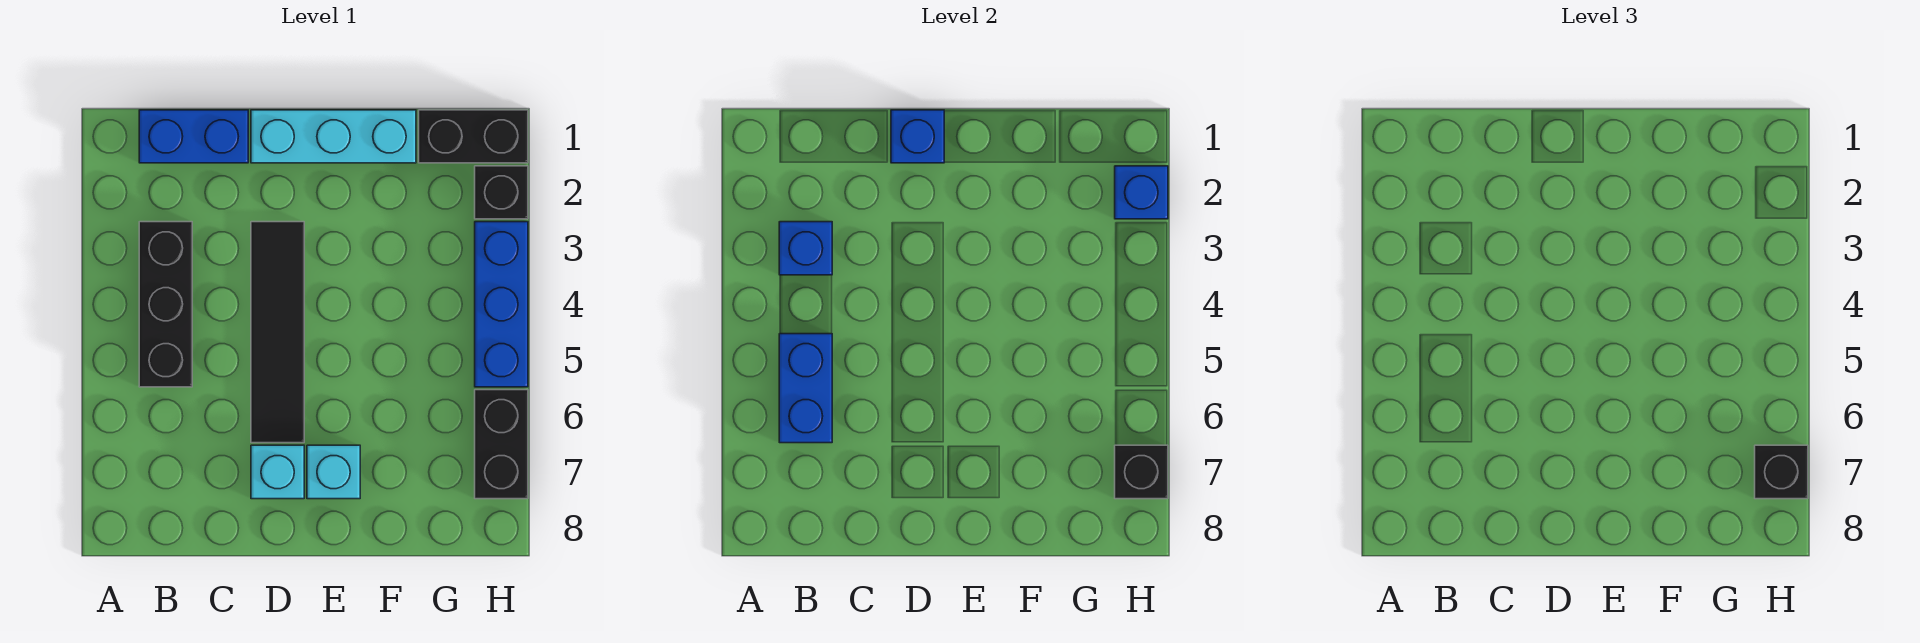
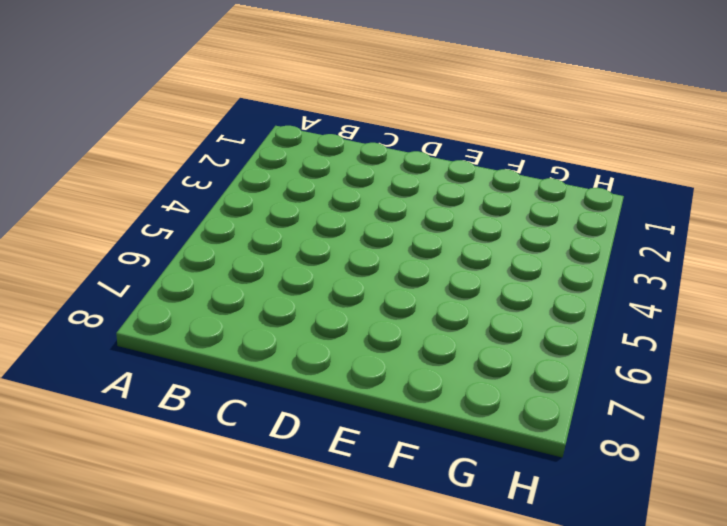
none -> blue brick B1:C1 level 1
none -> black brick B3:B5 level 1
none -> cyan brick D1:F1 level 1

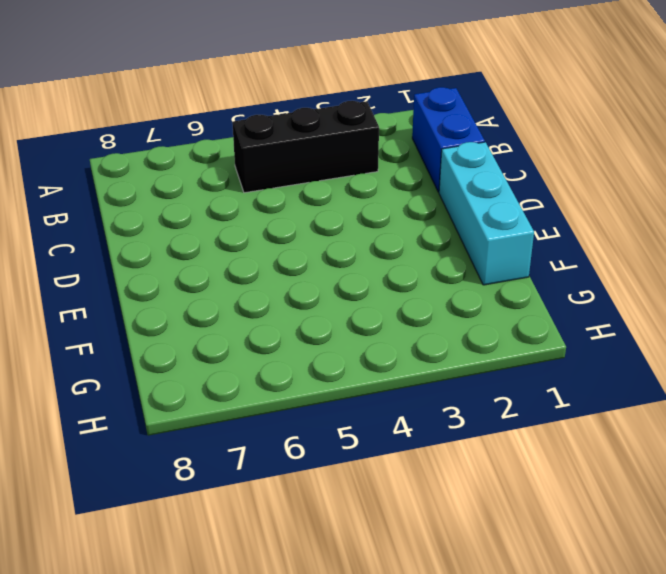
none -> black tile D3:D6 level 1
none -> cyan brick D7 level 1
none -> cyan brick E7 level 1

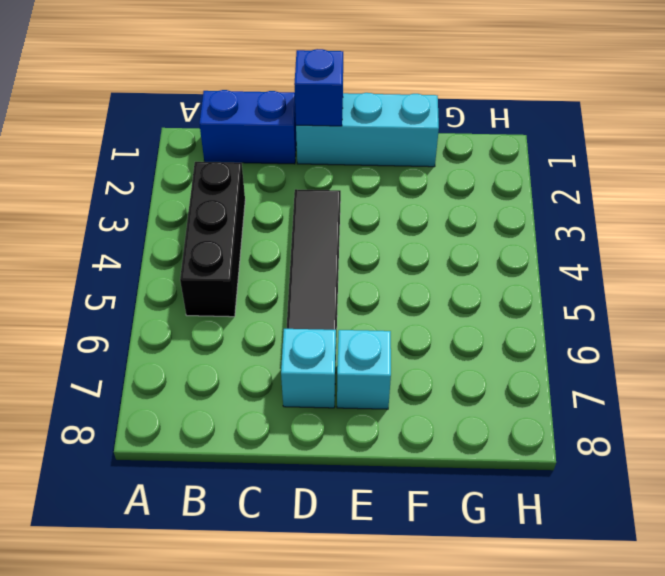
none -> black brick G1:H1 level 1
none -> black brick H2 level 1
none -> blue brick H3:H5 level 1

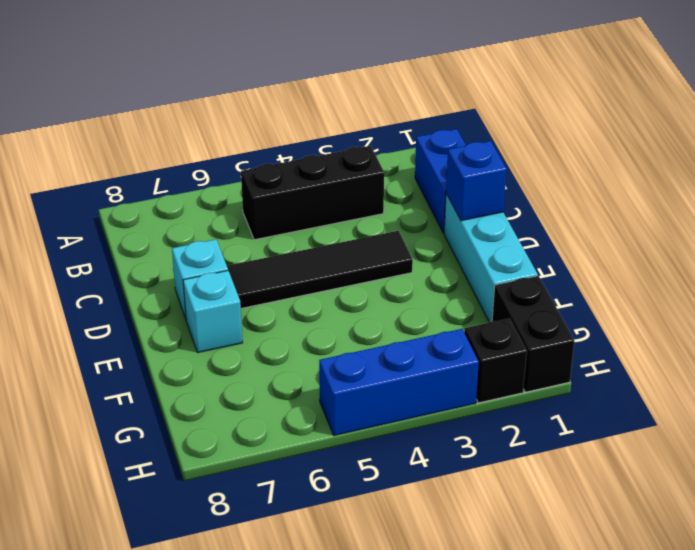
none -> black brick H6:H7 level 1
none -> blue brick B3 level 2
none -> blue brick B5:B6 level 2

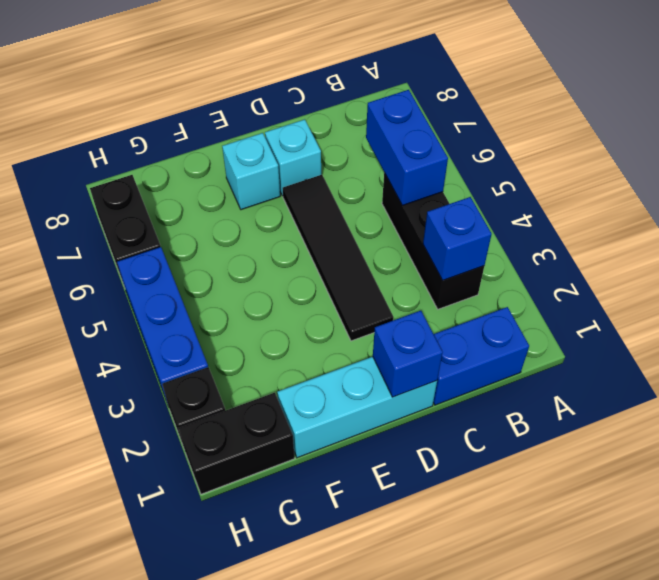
none -> blue brick H2 level 2
none -> black brick H7 level 2
none -> black brick H7 level 3

